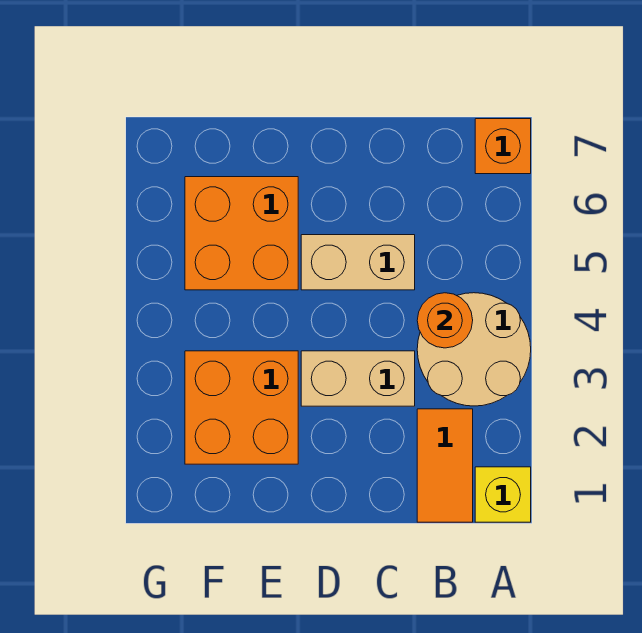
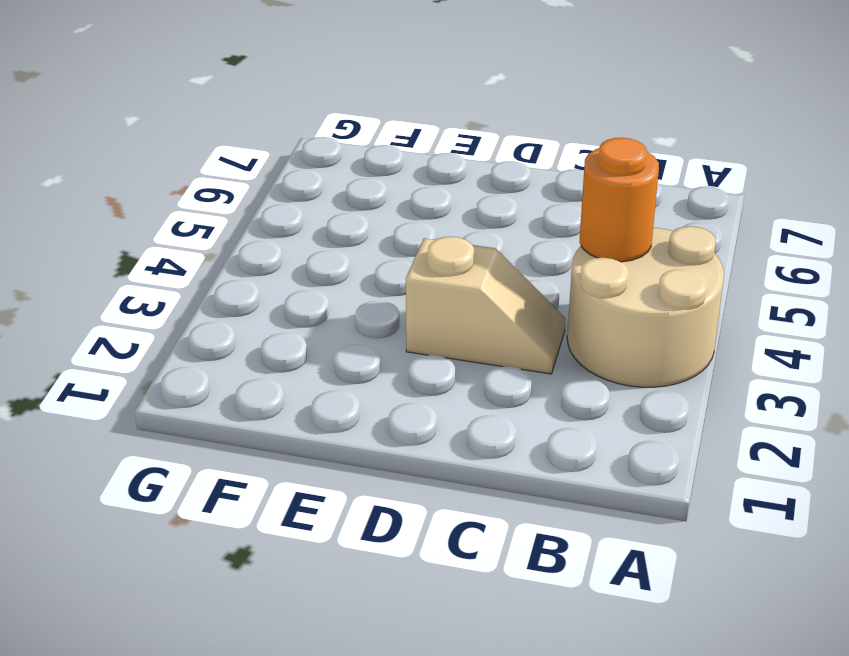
tan slope C3:D3 level 1 top D -> tan brick C3:D3 level 1
none -> yellow brick A1 level 1
none -> orange brick A7 level 1

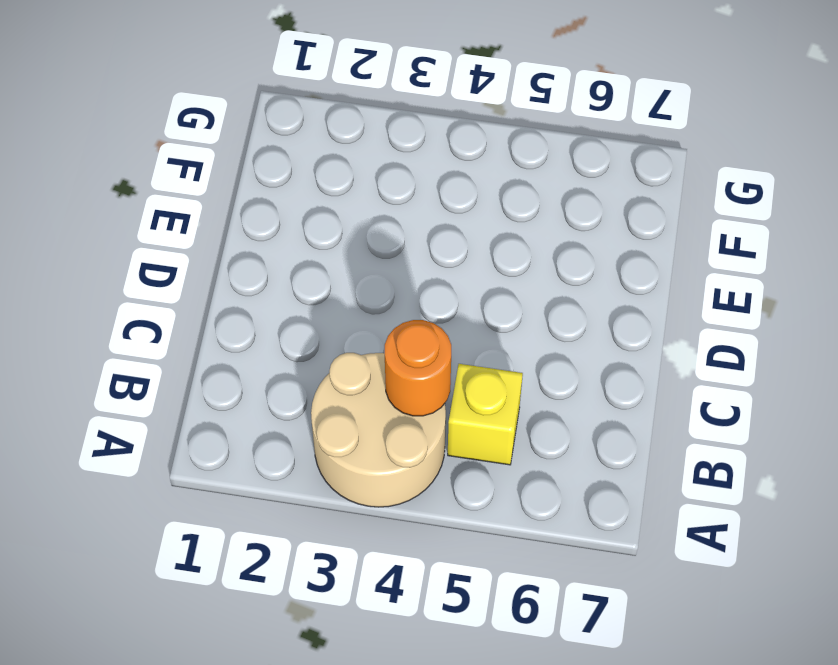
yellow brick B5 level 1 -> yellow brick A1 level 1
none -> orange brick A7 level 1
none -> orange tile B1:B2 level 1

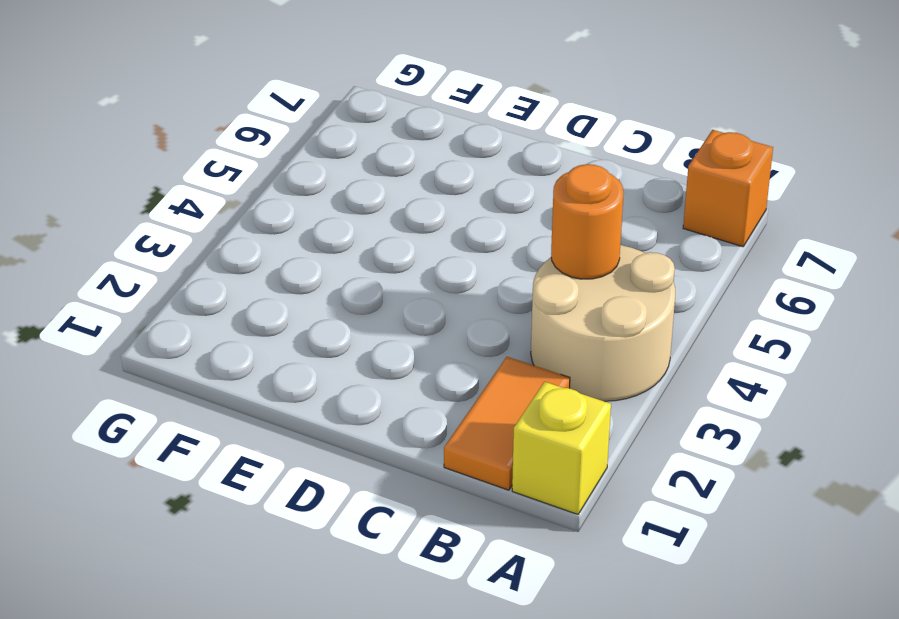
none -> tan brick C3:D3 level 1
none -> tan brick C5:D5 level 1

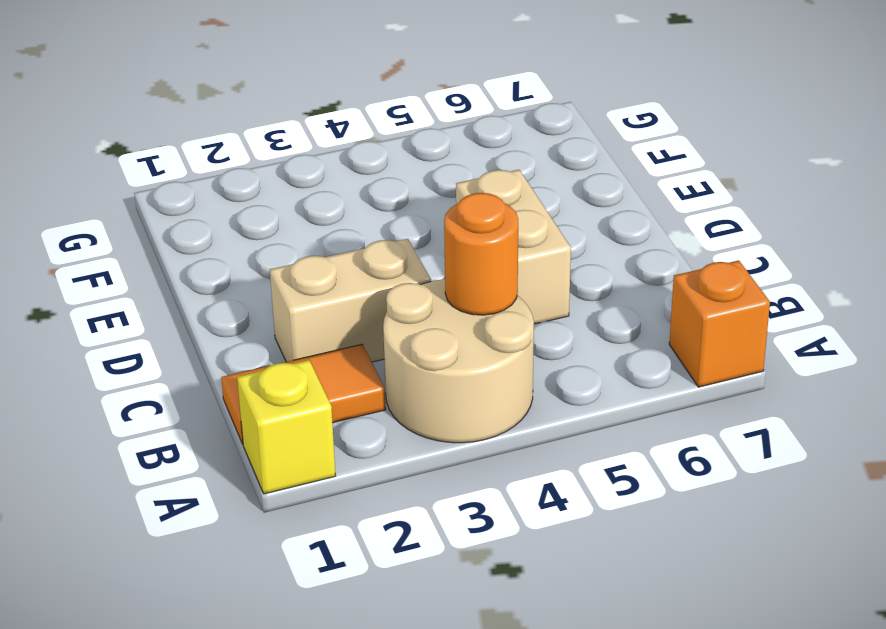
tan brick C2:C3 level 1 -> tan brick C3:D3 level 1
none -> orange brick E2:F3 level 1
none -> orange brick E5:F6 level 1

